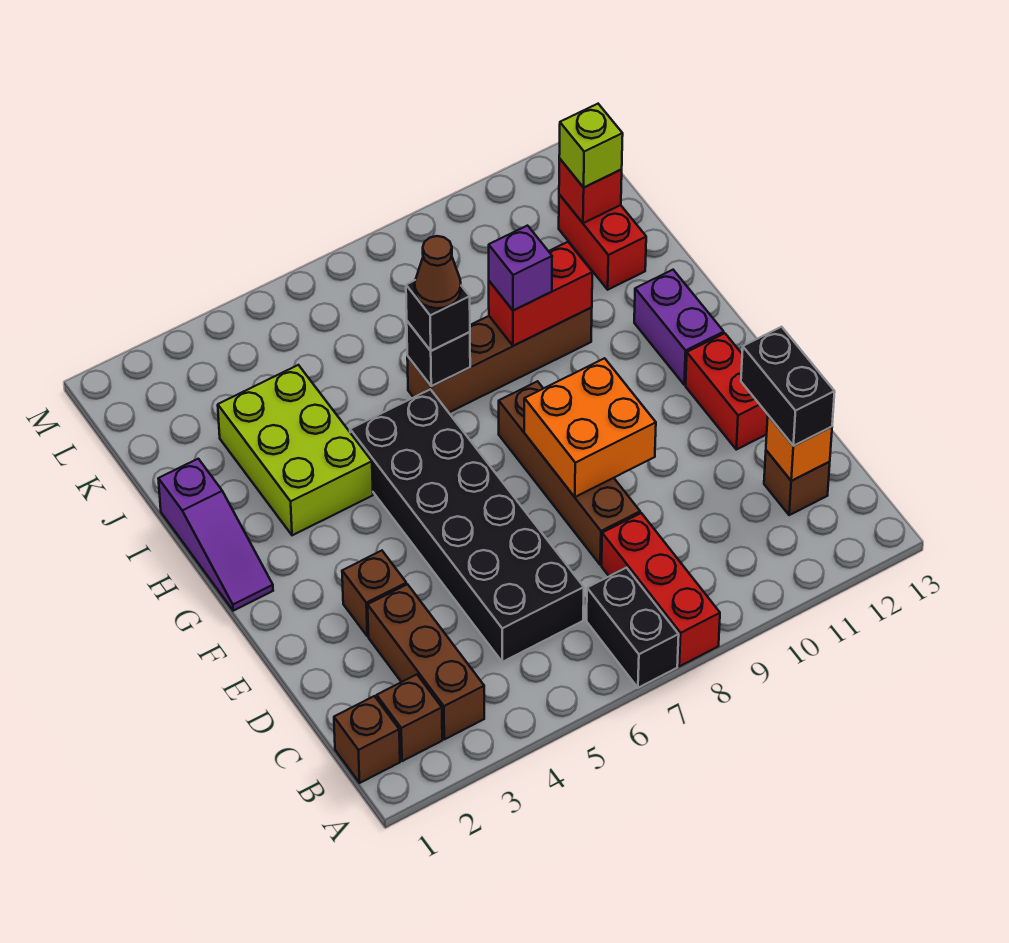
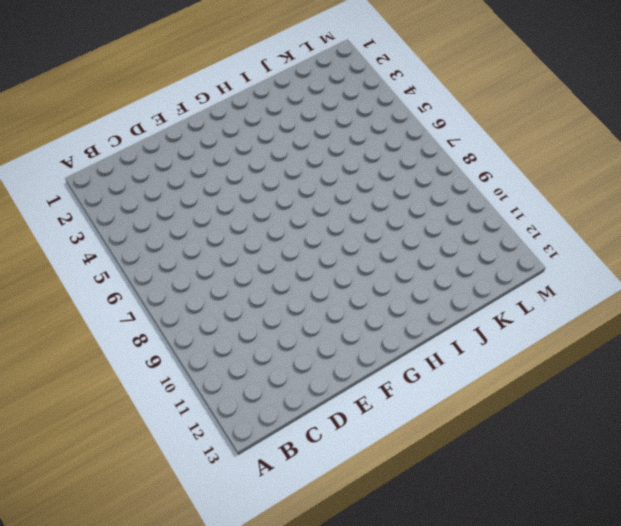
none -> black brick A7:B7 level 1
none -> red brick A8:C8 level 1
none -> brown brick B1 level 1

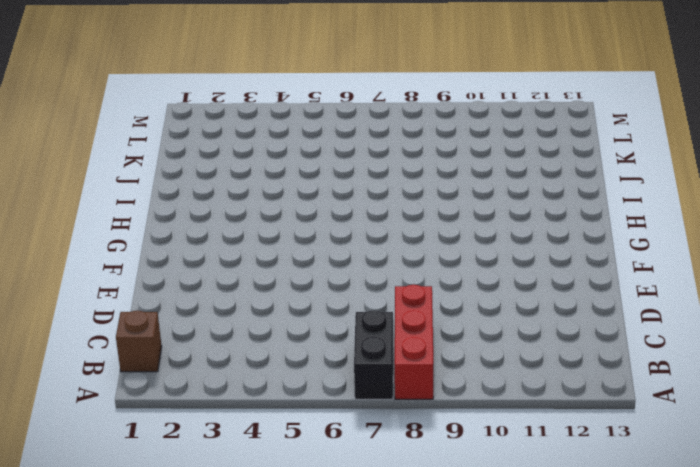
none -> brown brick B2 level 1
none -> brown brick B3:D3 level 1
none -> black brick C5:H6 level 1

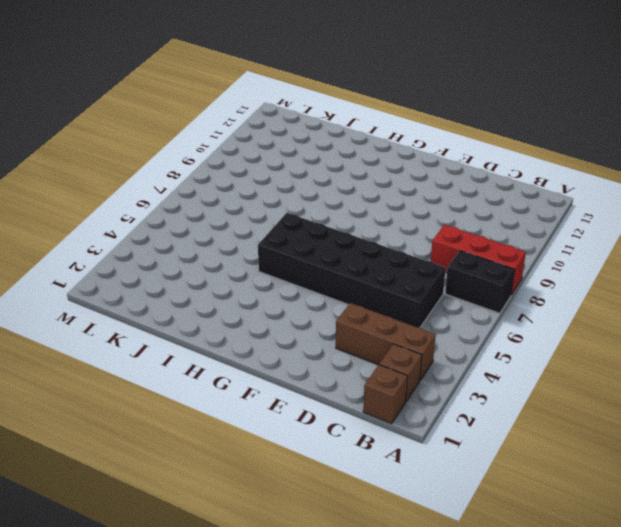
none -> brown brick C12 level 1
none -> brown brick D8:G8 level 1
none -> brown brick E3 level 1

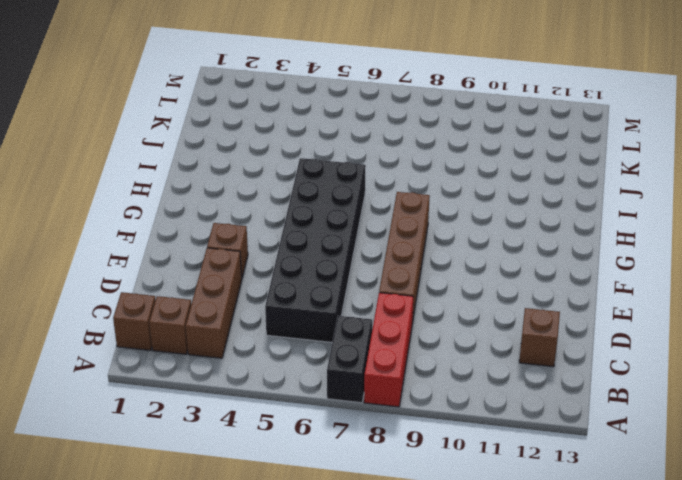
none -> red brick E12:F12 level 1
none -> purple slope G1:I1 level 1 top I
none -> purple brick G12:H12 level 1

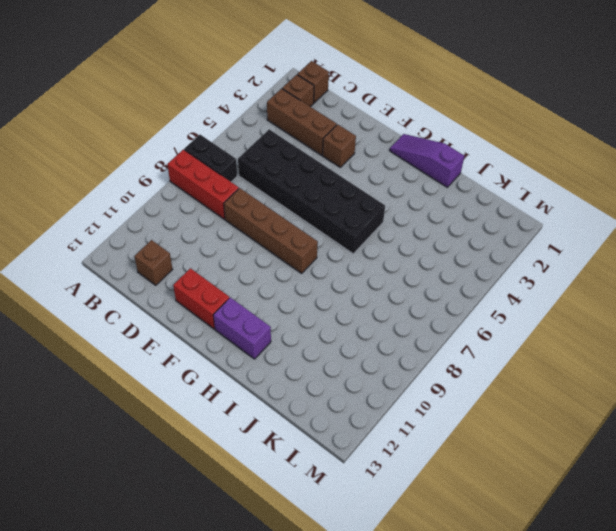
none -> lime brick H3:J4 level 1
none -> brown brick I7:I10 level 1
none -> red brick J12:K12 level 1

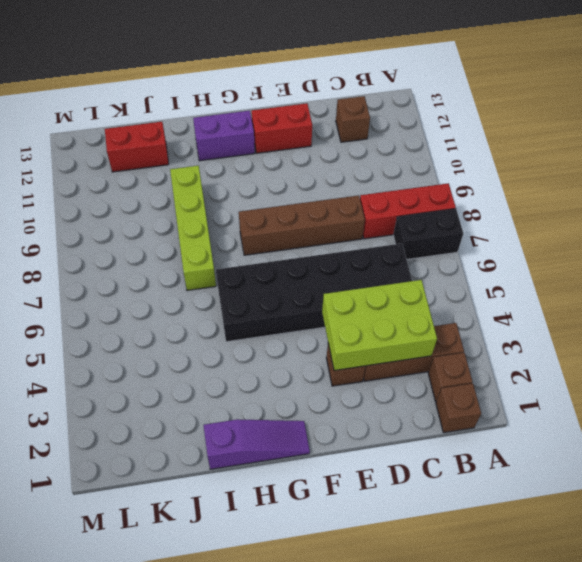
lime brick C3:E4 level 2 -> lime brick H3:J4 level 1
lime brick I7:I10 level 1 -> brown brick I7:I10 level 1
none -> orange brick C12 level 2
none -> orange brick E8:F9 level 2
none -> black brick I7 level 2

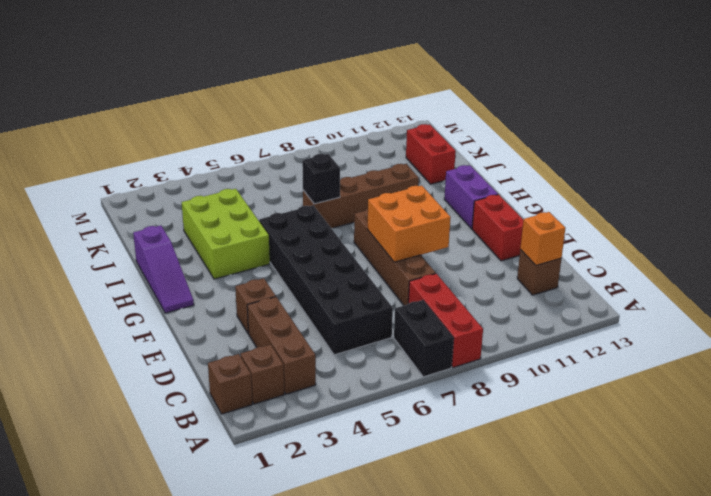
none -> red brick I9:I10 level 2
none -> red brick K12 level 2
none -> black brick C12:D12 level 3

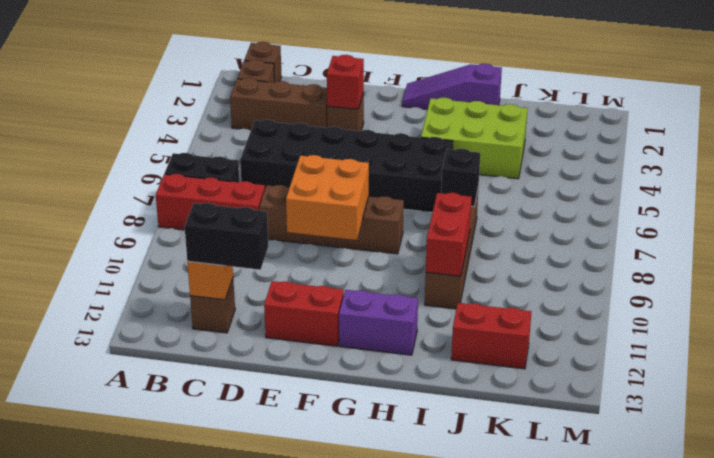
red brick E3 level 2 -> red brick K12 level 2
none -> black brick I7 level 3
none -> purple brick I9 level 3
none -> lime brick K12 level 3

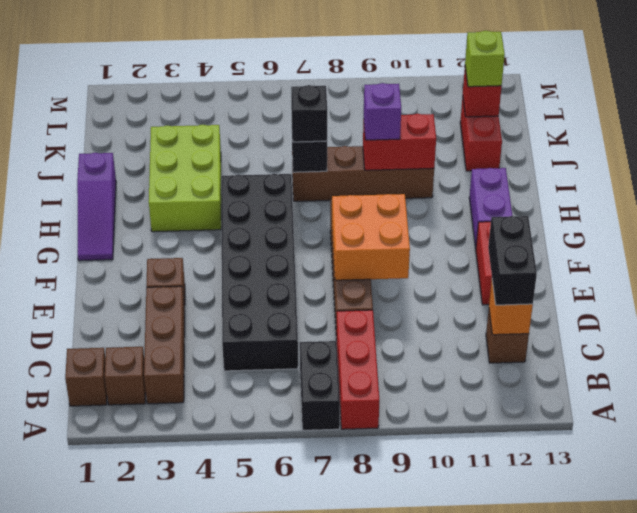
none -> brown cone I7 level 4

